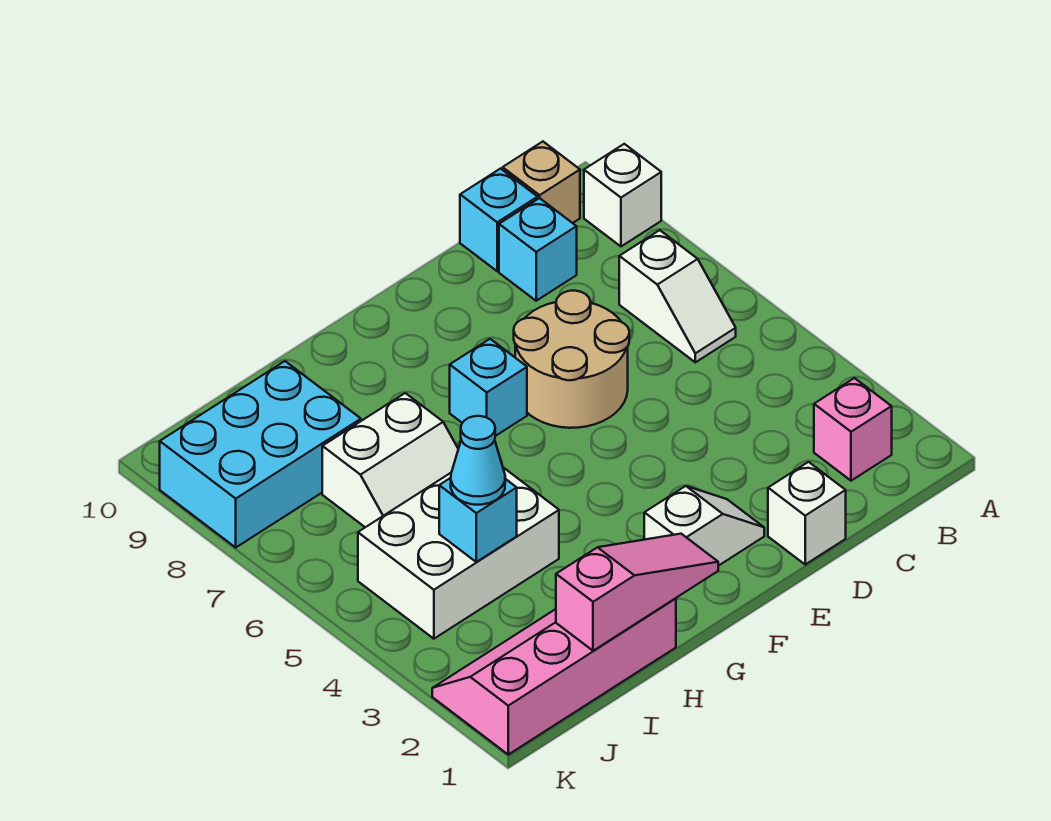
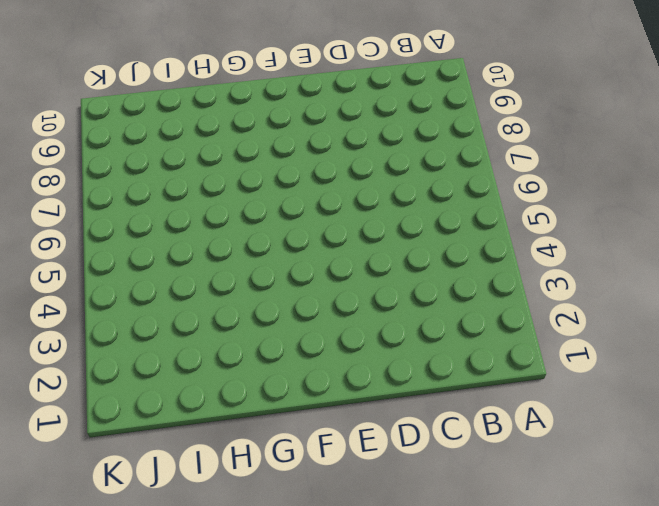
none -> white brick A9 level 1
none -> pink brick B2 level 1
none -> white slope B6:B7 level 1 top 7

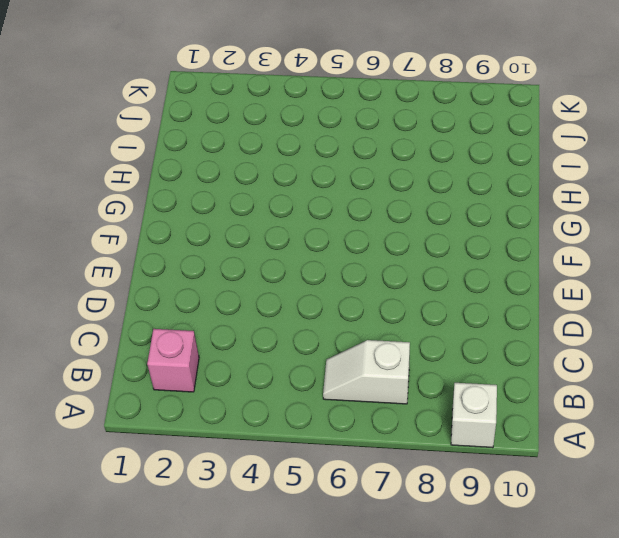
none -> tan brick B10 level 1
none -> cyan brick C9 level 1
none -> cyan brick C10 level 1

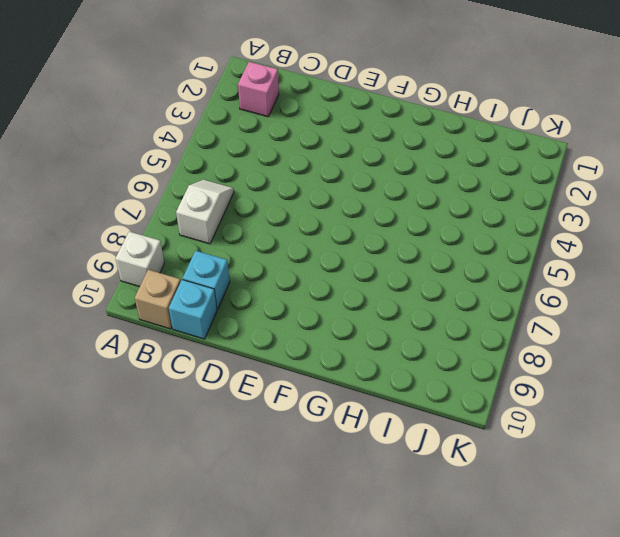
none -> white brick D1 level 1
none -> tan round brick D6:E7 level 1
none -> white slope E2:F2 level 1 top F

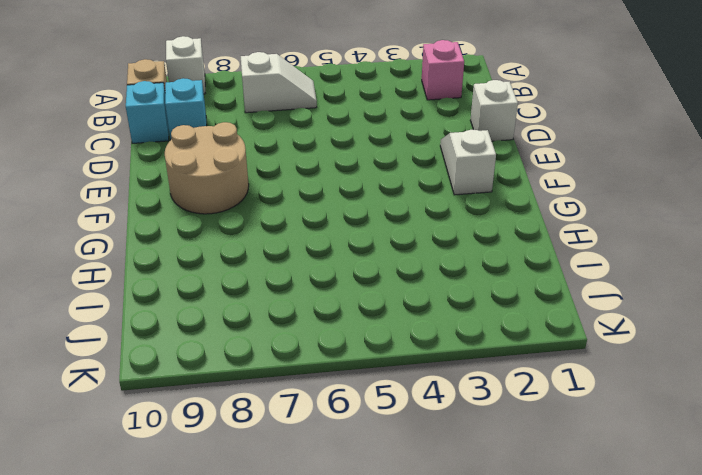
tan round brick E8:F9 level 1 -> tan round brick D6:E7 level 1
none -> cyan brick F7 level 1
none -> pink slope H1:K2 level 1 top 1
none -> white brick H4:J5 level 1

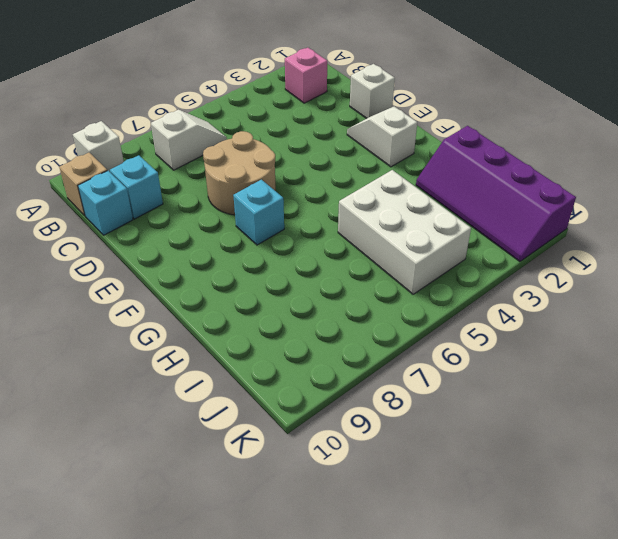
purple slope H1:K2 level 1 top 1 -> pink slope H1:K2 level 1 top 1
none -> white slope H6:I7 level 1 top 7
none -> cyan brick I8:K9 level 1
none -> pink slope G1:I1 level 2 top I

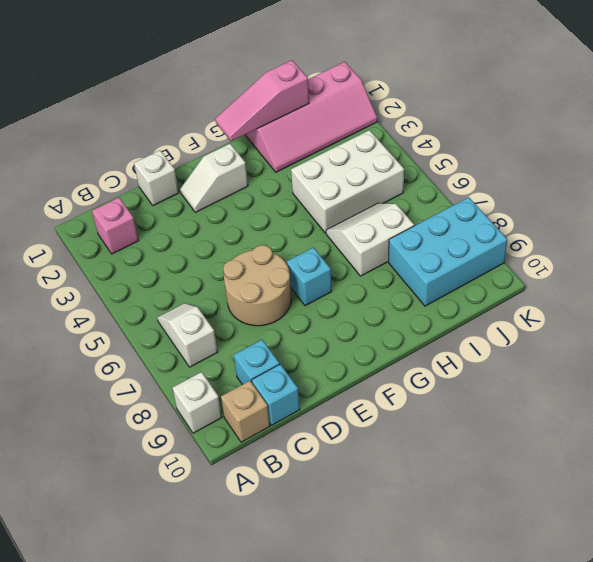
none -> cyan brick I4 level 2
none -> cyan cone I4 level 3

